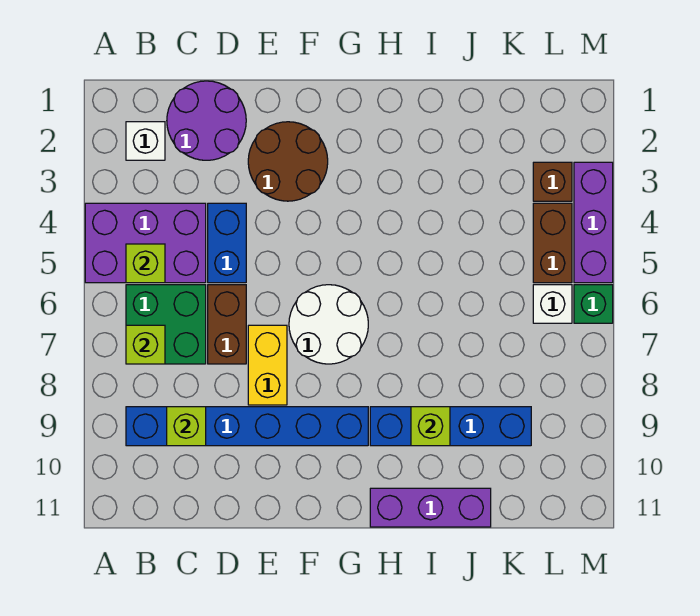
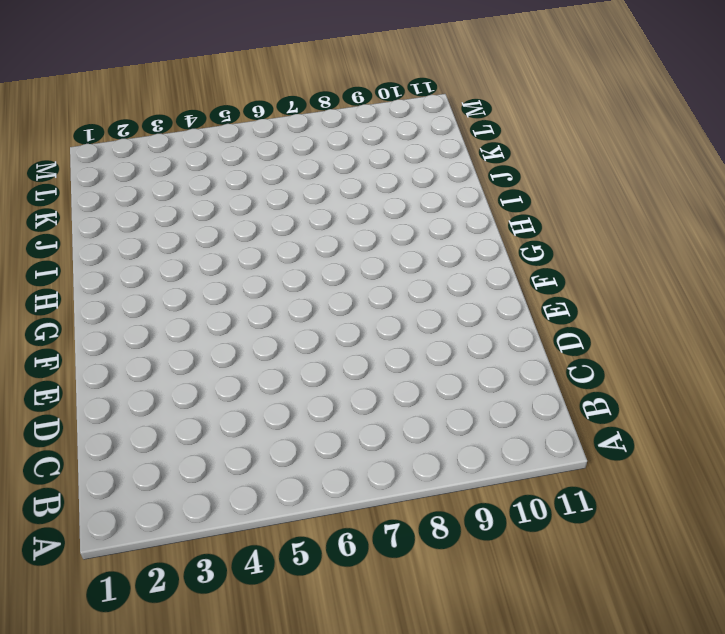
none -> purple brick A4:C5 level 1
none -> white brick B2 level 1
none -> green brick B6:C7 level 1

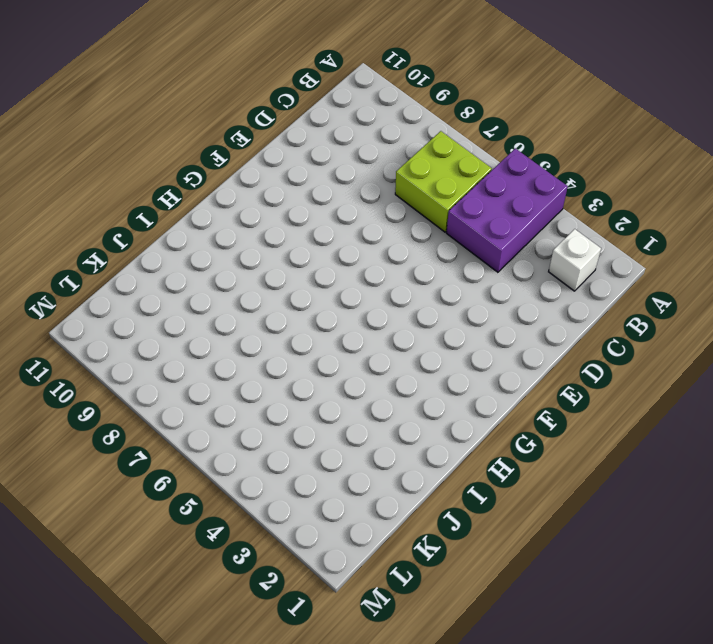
lime brick B6:C7 level 1 -> green brick B6:C7 level 1
none -> blue brick B9:G9 level 1
none -> purple round brick C1:D2 level 1
none -> blue brick D4:D5 level 1

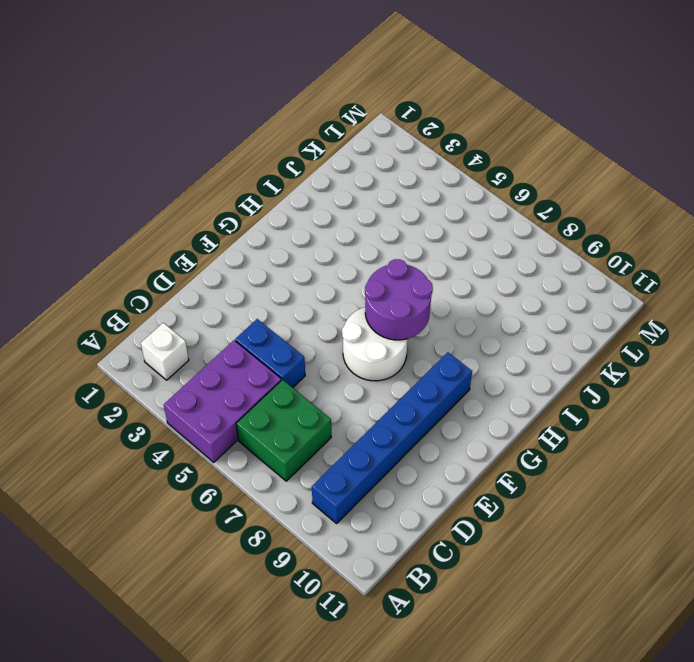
purple round brick G6:H7 level 2 -> purple round brick C1:D2 level 1
none -> brown brick D6:D7 level 1
none -> brown round brick E2:F3 level 1
none -> yellow brick E7:E8 level 1

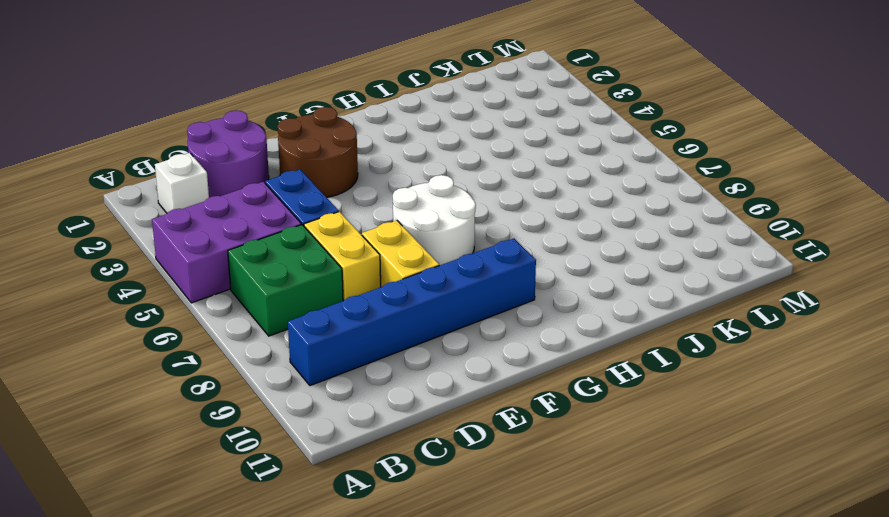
yellow brick D6:D7 level 1 -> brown brick D6:D7 level 1
none -> blue brick H9:K9 level 1
none -> purple brick H11:J11 level 1
none -> brown brick L3 level 1

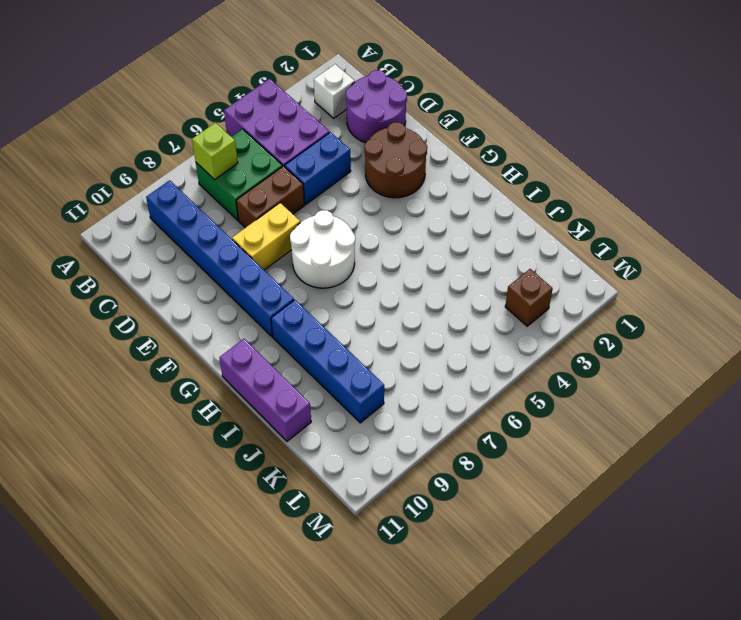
none -> brown brick L4:L5 level 1
none -> white brick L6 level 1
none -> purple brick M3:M5 level 1

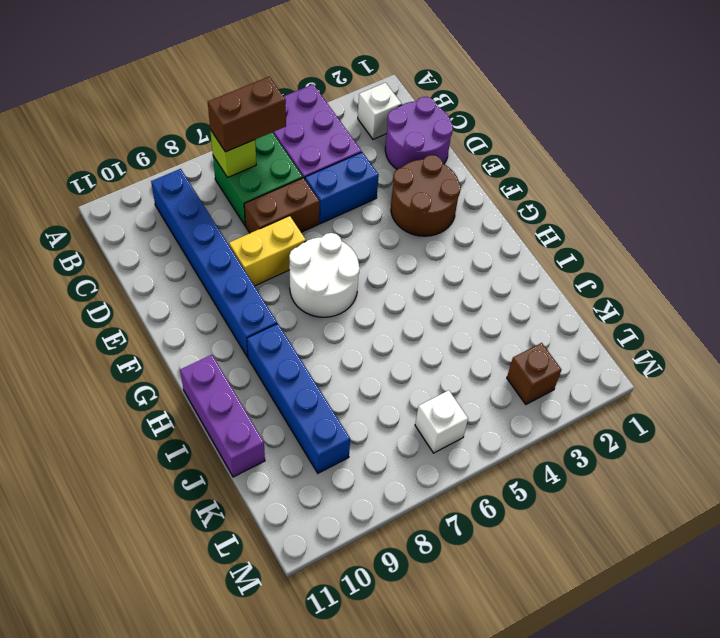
brown brick B6:B7 level 3 -> brown brick L4:L5 level 1
none -> purple brick M3:M5 level 1
none -> green brick M6 level 1
none -> lime brick B5 level 2

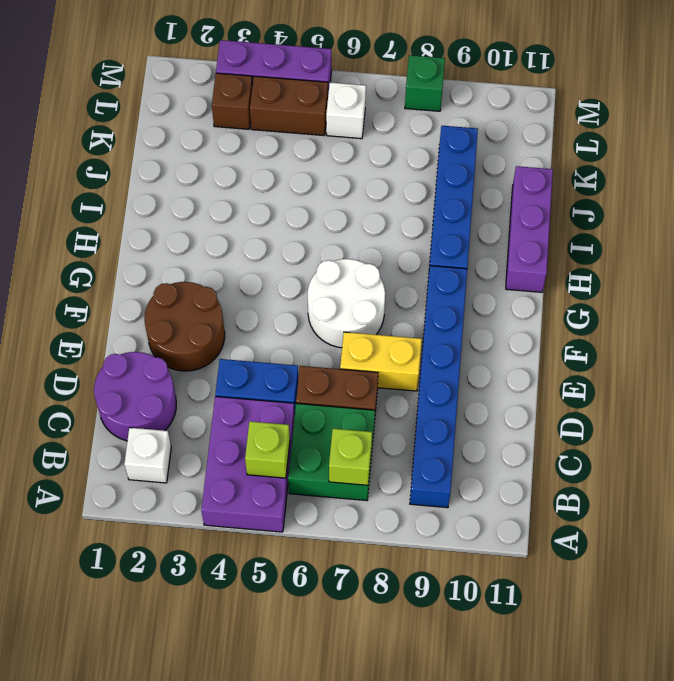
green brick M8 level 1 -> green brick M6 level 1
none -> lime brick C9 level 2
none -> lime brick I9 level 2

